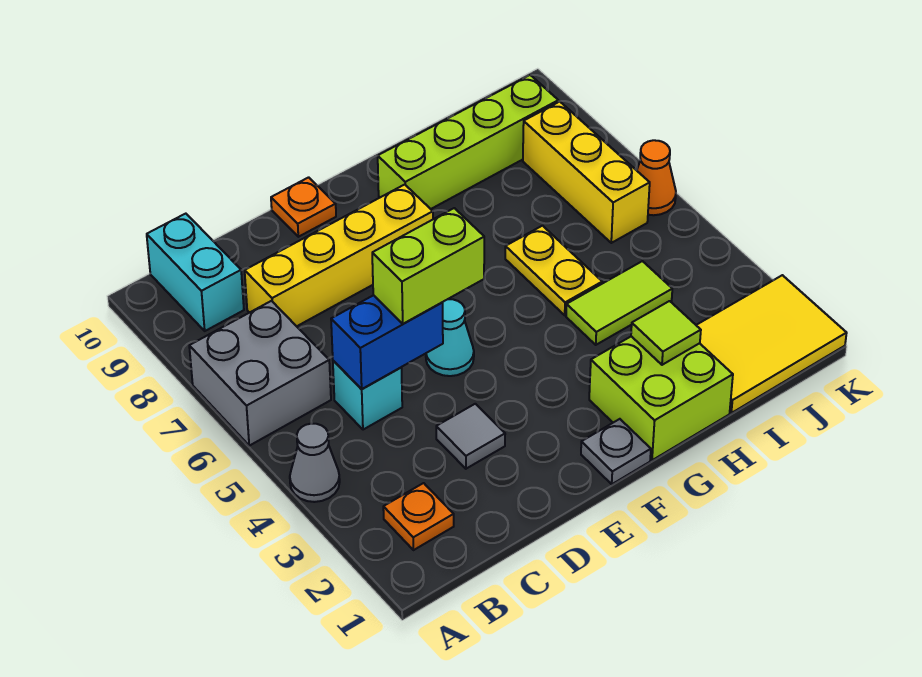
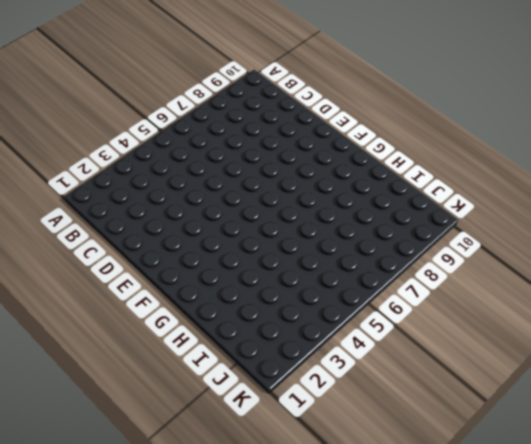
none -> grey cone A4 level 1
none -> grey brick A6:B7 level 1
none -> orange plate B2 level 1

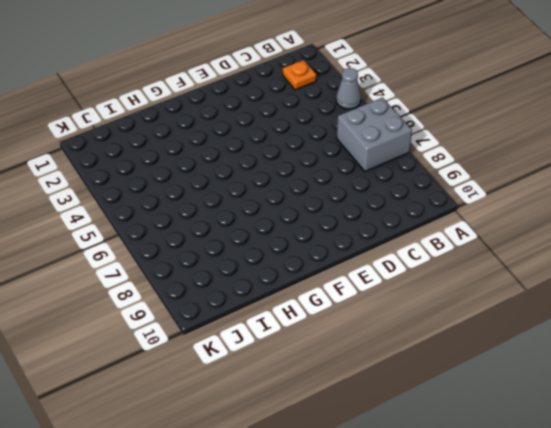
none -> cyan brick B9:B10 level 1
none -> cyan brick C5 level 1
none -> yellow brick C8:F8 level 1

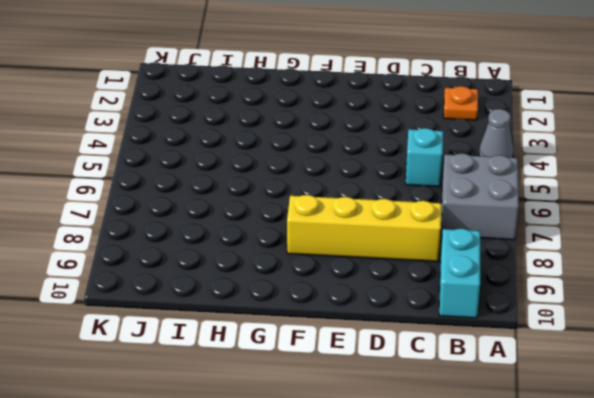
none -> grey tile D3 level 1
none -> cyan cone E5 level 1
none -> orange plate E10 level 1

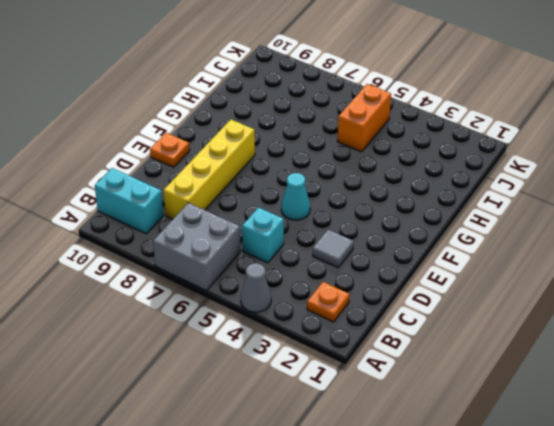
orange brick I5:J5 level 1 -> none
none -> grey plate F1 level 1
none -> lime brick G1:H2 level 1
none -> lime brick G9:J9 level 1

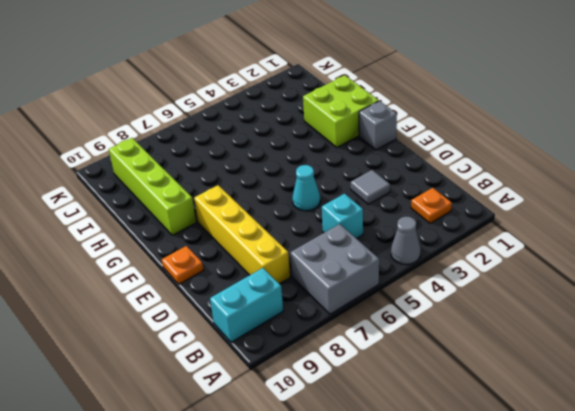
grey brick F1 level 1 -> grey plate F1 level 1
none -> lime tile H4:I4 level 1
none -> yellow plate H5:H6 level 1
none -> yellow tile I1:K2 level 1

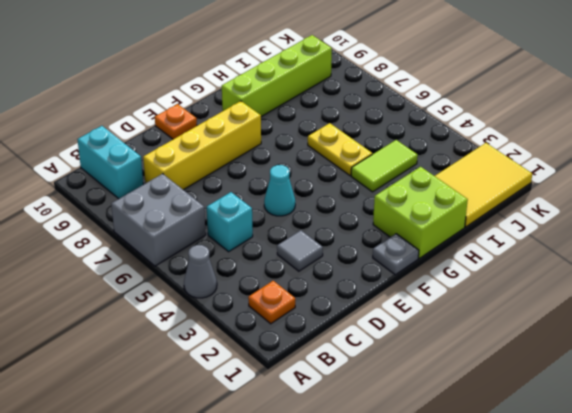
none -> yellow brick J6:J8 level 1
none -> orange cone K6 level 1
none -> blue brick C5:D5 level 2

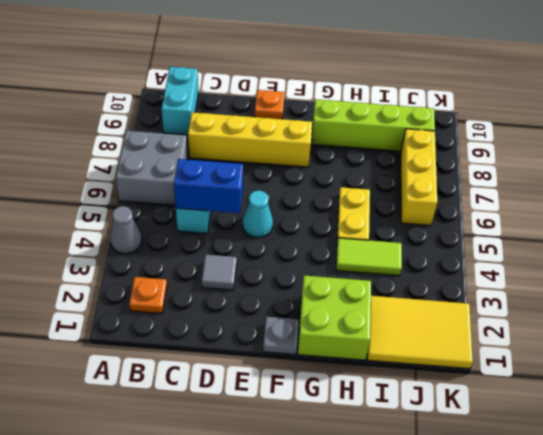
none -> orange cone K6 level 1
none -> lime tile H2 level 2
none -> lime brick D5:E5 level 3

